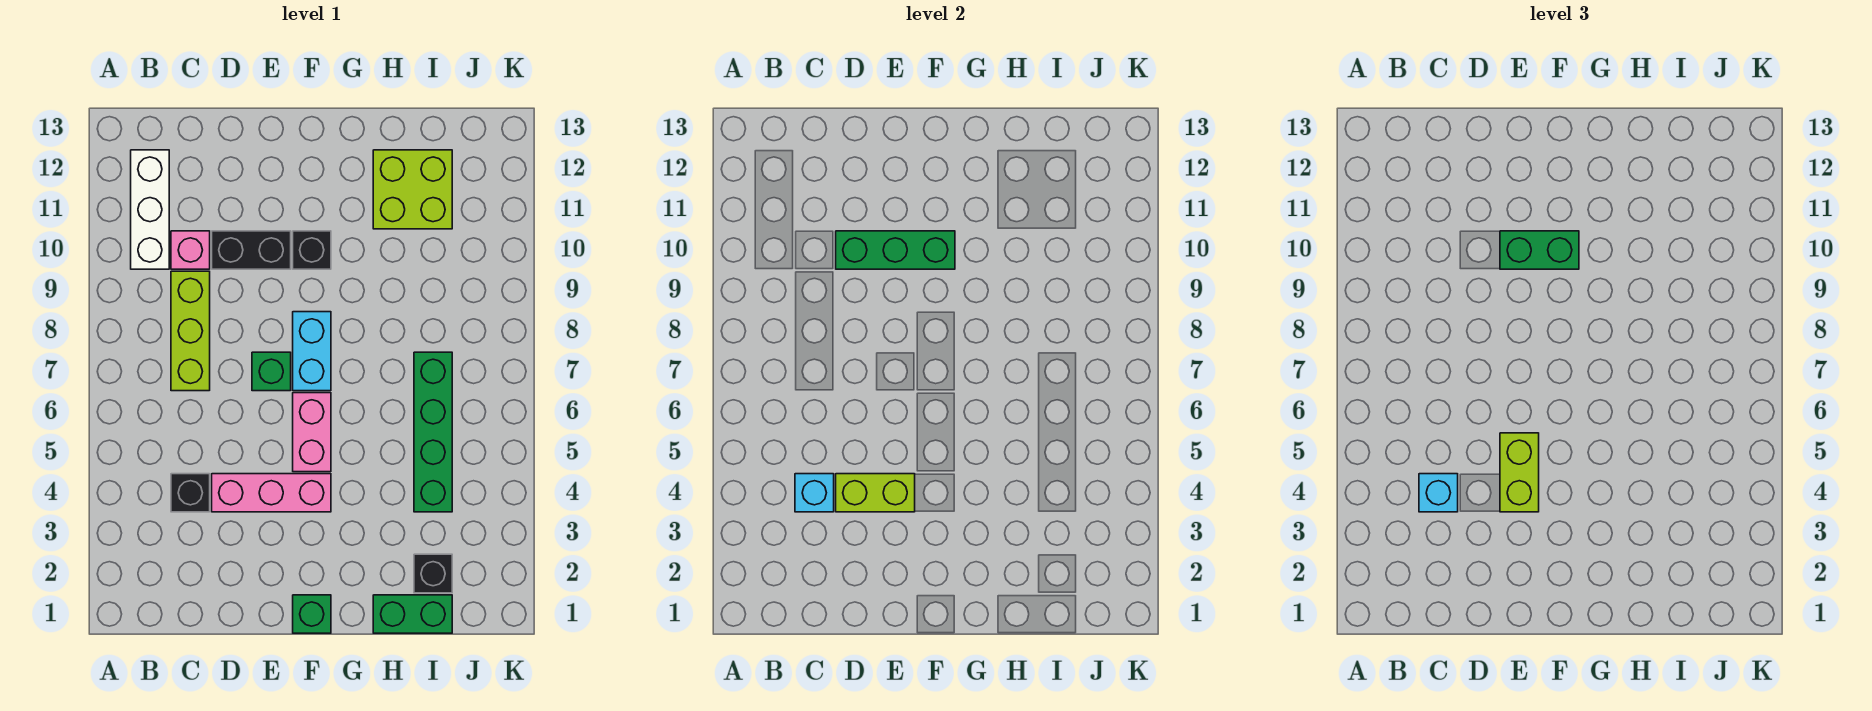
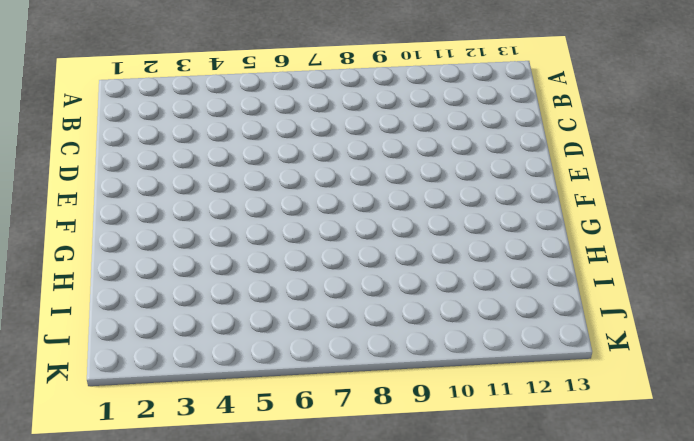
none -> white brick B10:B12 level 1
none -> black brick C4 level 1
none -> lime brick C7:C9 level 1

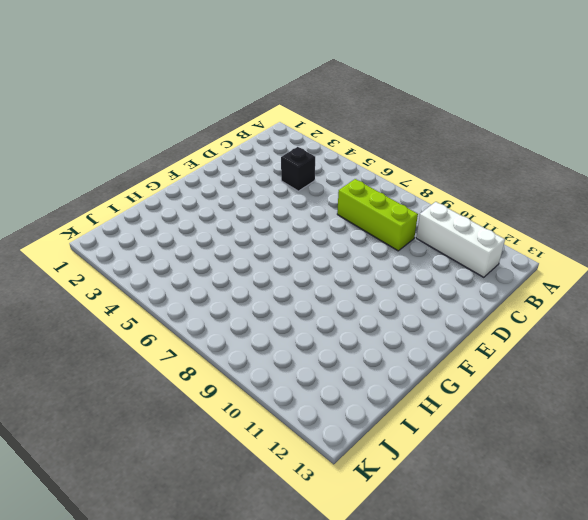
none -> pink brick C10 level 1
none -> pink brick D4:F4 level 1
none -> black brick D10:E10 level 1

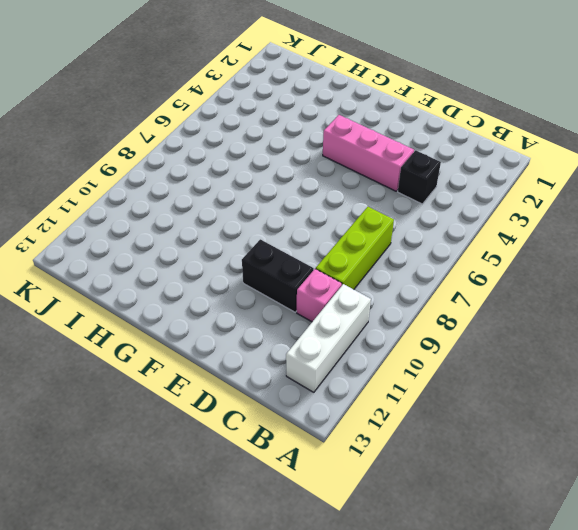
none -> green brick E7 level 1
none -> green brick F1 level 1
none -> pink brick F5:F6 level 1

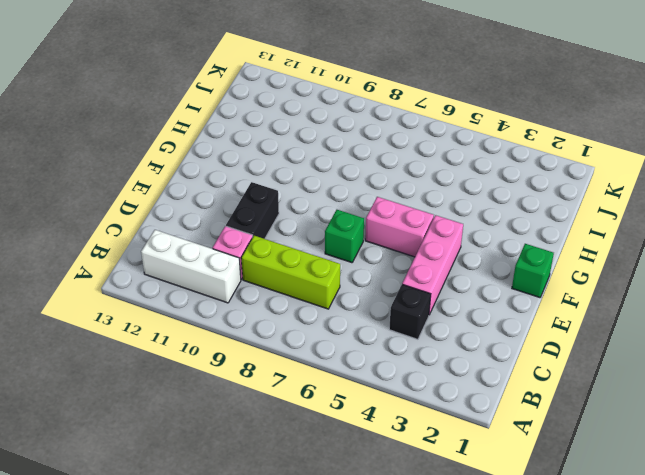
none -> cyan brick F7:F8 level 1
none -> black brick F10 level 1
none -> green brick H1:I1 level 1

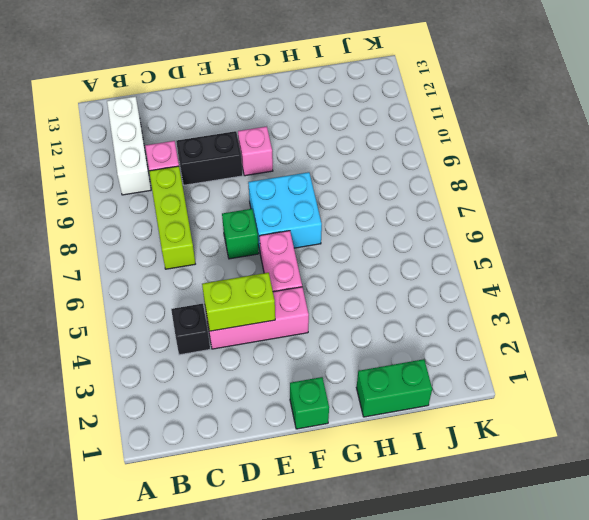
cyan brick F7:G8 level 1 -> cyan brick F7:F8 level 1
pink brick F10 level 1 -> black brick F10 level 1
none -> lime brick H11:I12 level 1
none -> black brick I2 level 1
none -> green brick I4:I7 level 1

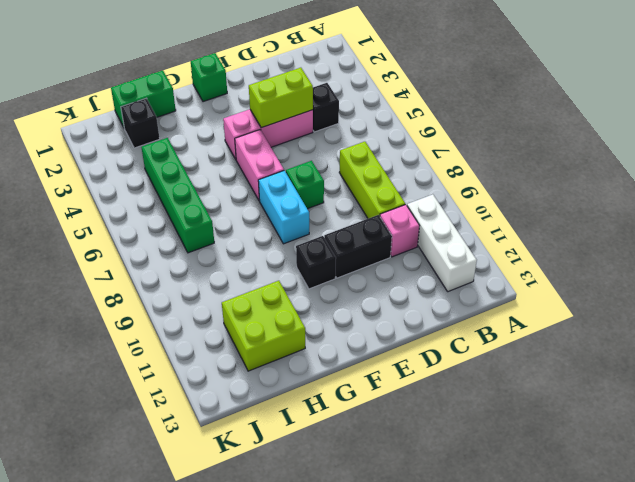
none -> cyan brick C4 level 2
none -> green brick D10:F10 level 2
none -> cyan brick C4 level 3

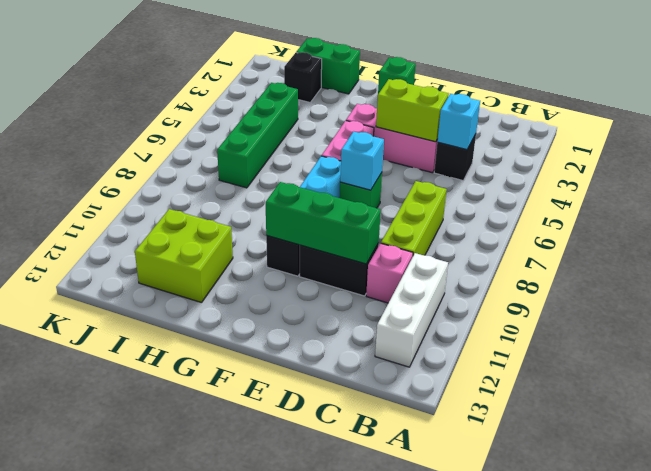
cyan brick E7 level 2 -> cyan brick C4 level 3
none -> lime brick E4:E5 level 3
none -> green brick E10:F10 level 3

